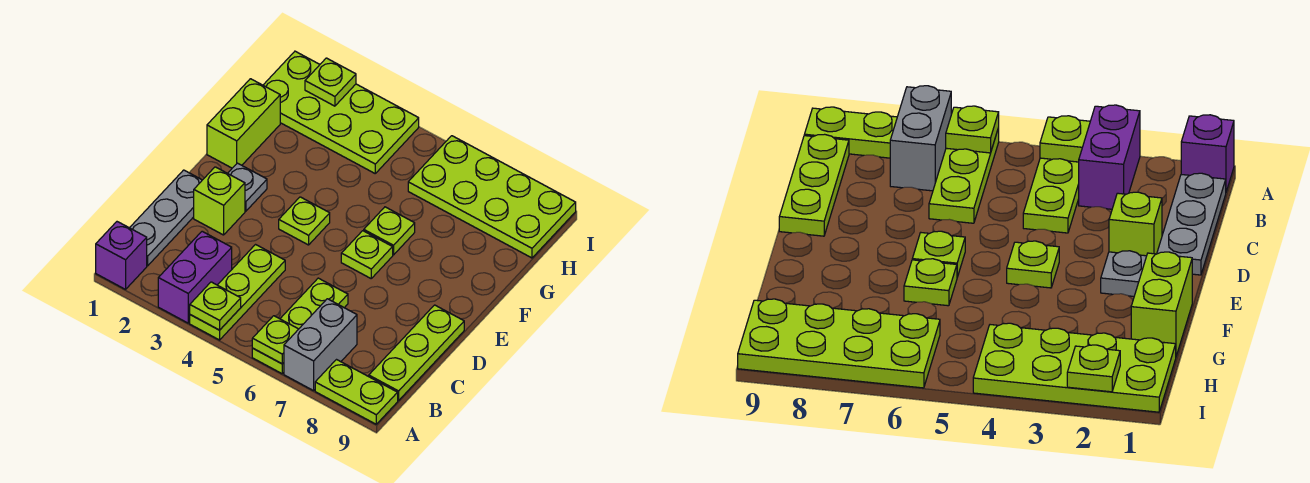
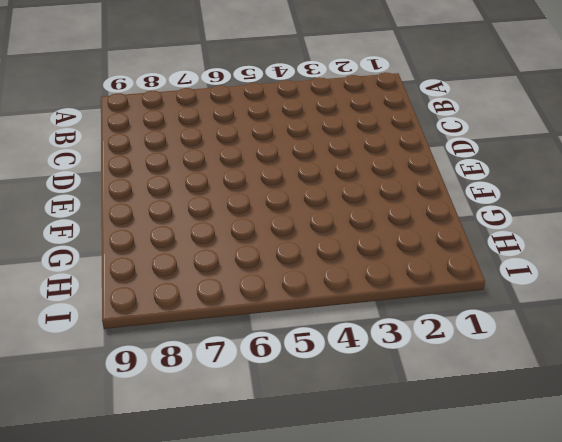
none -> purple brick A1 level 1
none -> purple brick A3:B3 level 1
none -> lime plate A4:C4 level 1

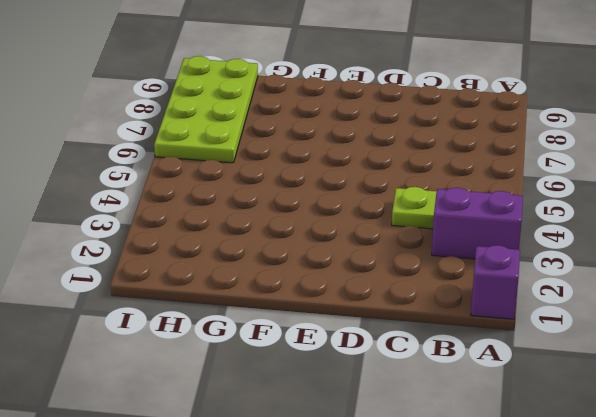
none -> lime plate A6:C6 level 1
none -> grey brick A7:B7 level 1
none -> lime plate A8:A9 level 1

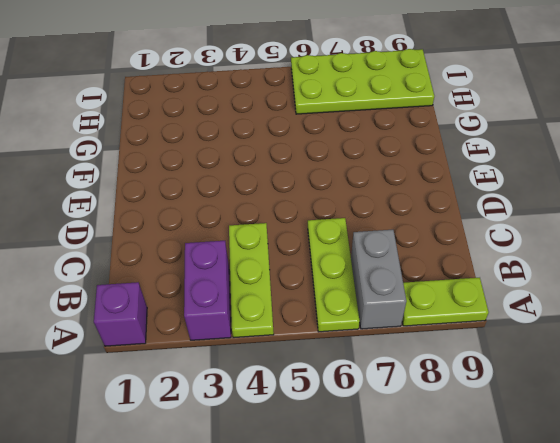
none -> grey plate B1:D1 level 1
none -> lime plate B9:D9 level 1
none -> lime brick D2 level 1

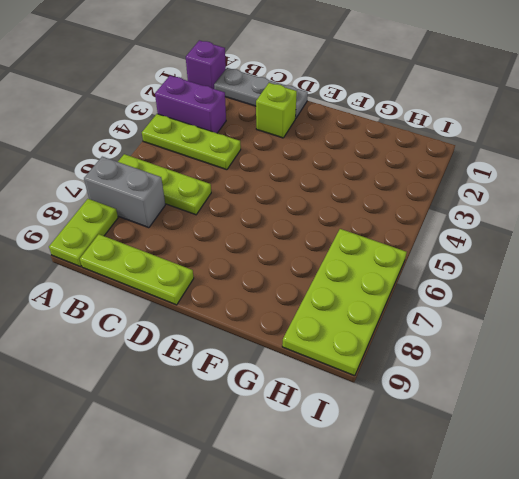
none -> grey plate E2 level 1
none -> lime plate E4 level 1
none -> lime plate E6 level 1

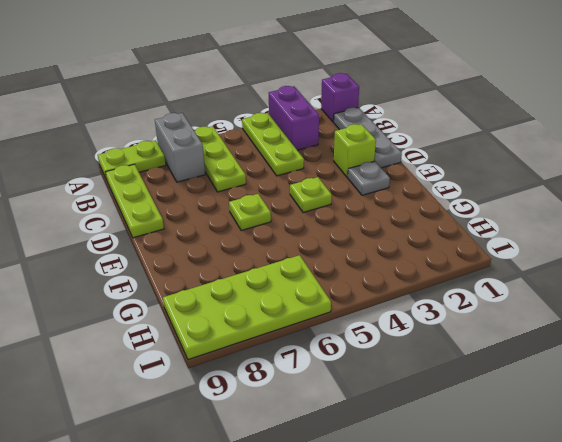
none -> lime brick F1:G1 level 1
none -> lime plate F6 level 1
none -> lime plate H1:I4 level 1

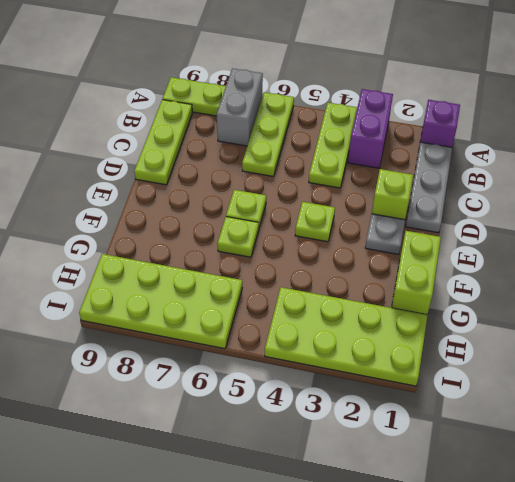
none -> lime plate A4 level 2
none -> lime plate A6 level 2
none -> lime plate I2 level 2

